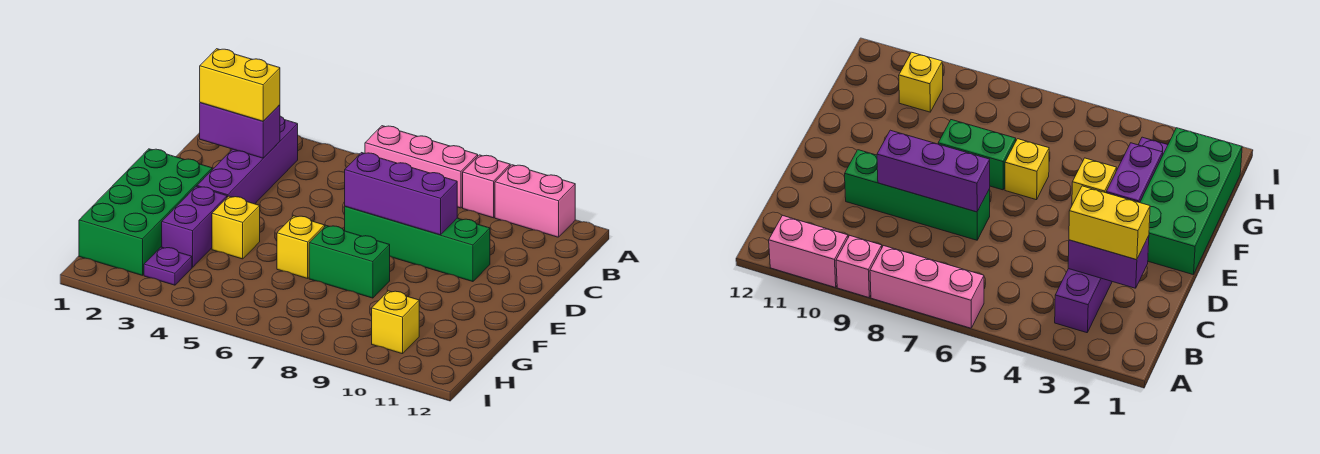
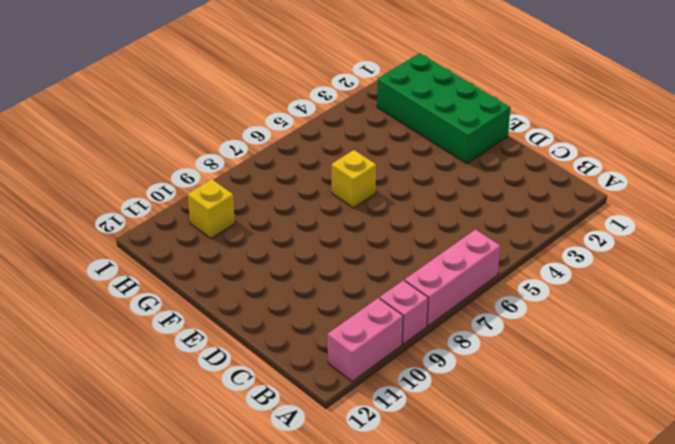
none -> purple brick B3:E3 level 1
none -> green brick D7:D10 level 1
none -> purple brick F3:G3 level 1

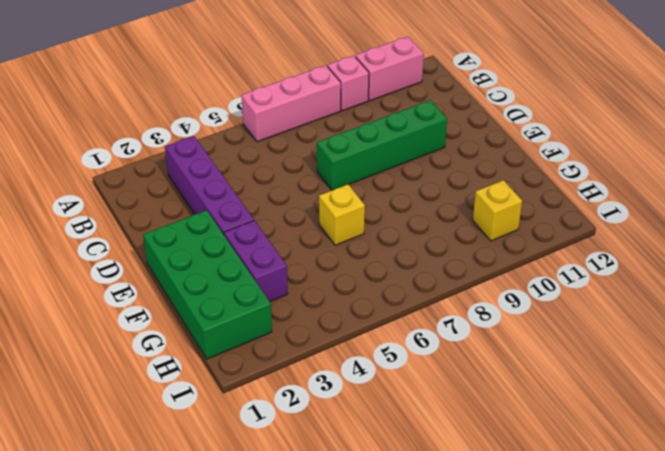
none -> yellow brick F4 level 1
none -> green brick F7:F8 level 1
none -> purple plate H3 level 1

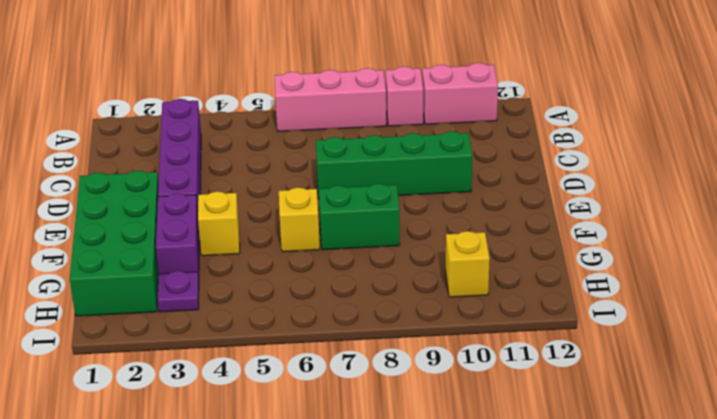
none -> purple brick C2:C3 level 2
none -> purple brick D7:D9 level 2
none -> yellow brick C2:C3 level 3

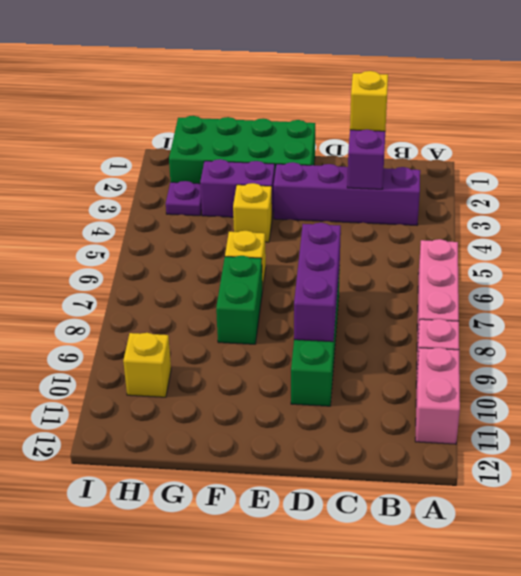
yellow brick C2 level 3 -> yellow brick C2:C3 level 3

